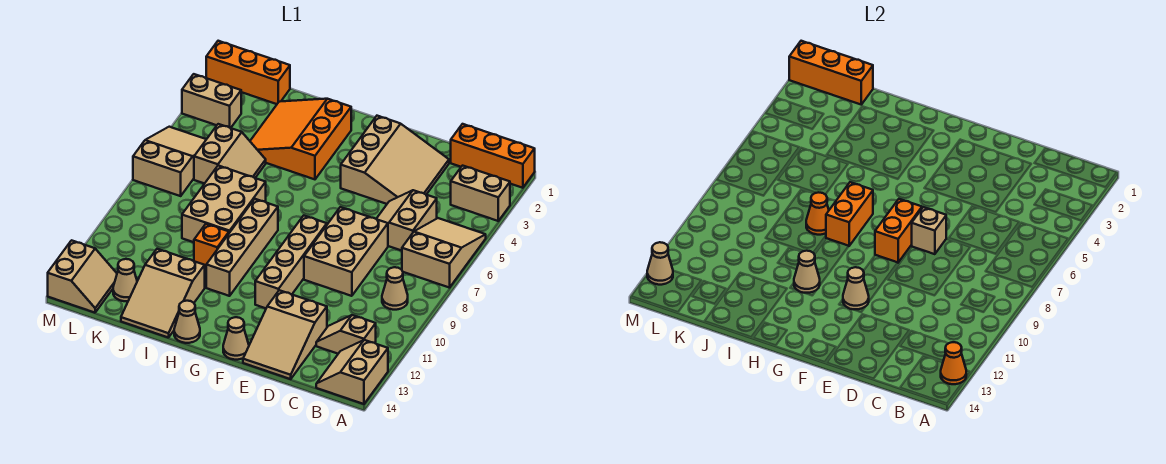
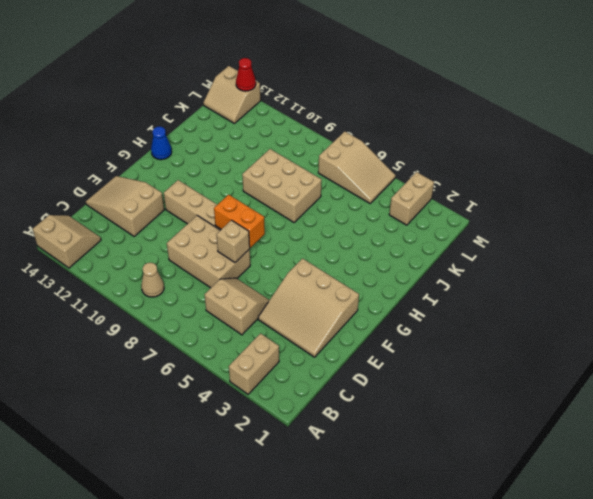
blue cone H14 level 1 -> tan cone H14 level 1
red cone M13 level 2 -> tan cone M13 level 2
none -> orange brick A1:C1 level 1
none -> tan slope A5:B7 level 1 top 7
none -> tan slope B12:C12 level 1 top B
none -> tan cone F14 level 1

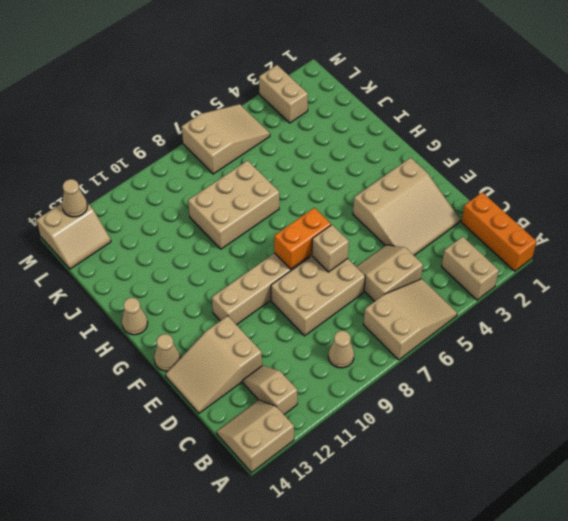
none -> orange slope H2:J4 level 1 top H
none -> tan brick H8:H11 level 1
none -> orange brick I10 level 1
none -> tan slope I12:J14 level 1 top 12

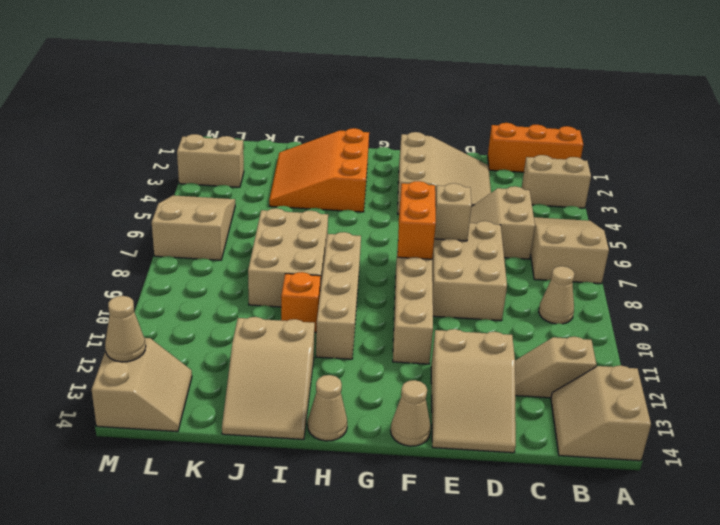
none -> tan slope J5:K6 level 1 top K
none -> orange brick K1:M1 level 1
none -> tan cone K13 level 1
none -> orange cone A13 level 2

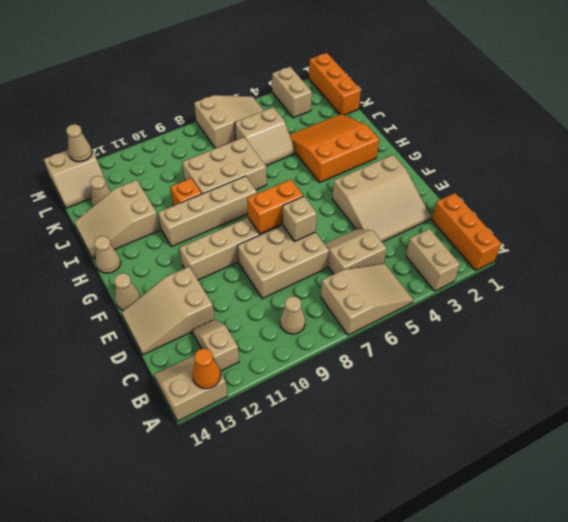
none -> tan cone F11 level 2
none -> orange brick H7:H8 level 2
none -> tan cone H11 level 2
none -> orange cone I8 level 2

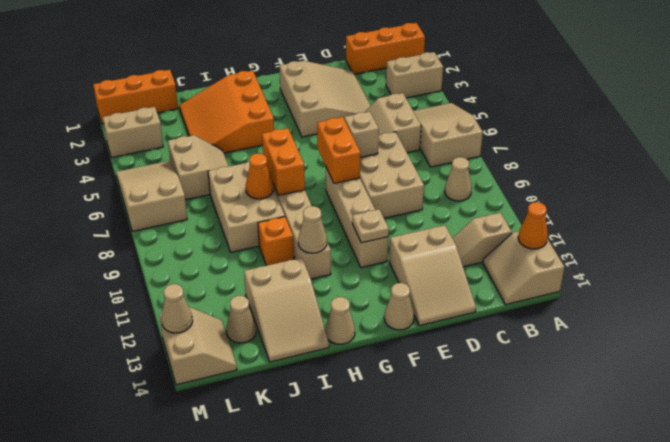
tan plate F11 level 2 -> tan cone F11 level 2
none -> orange brick K1:M1 level 2

